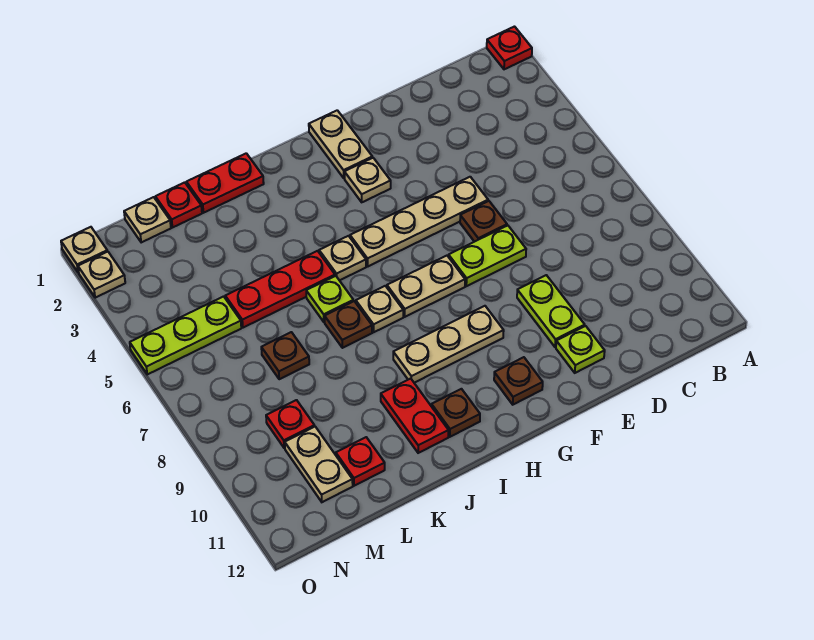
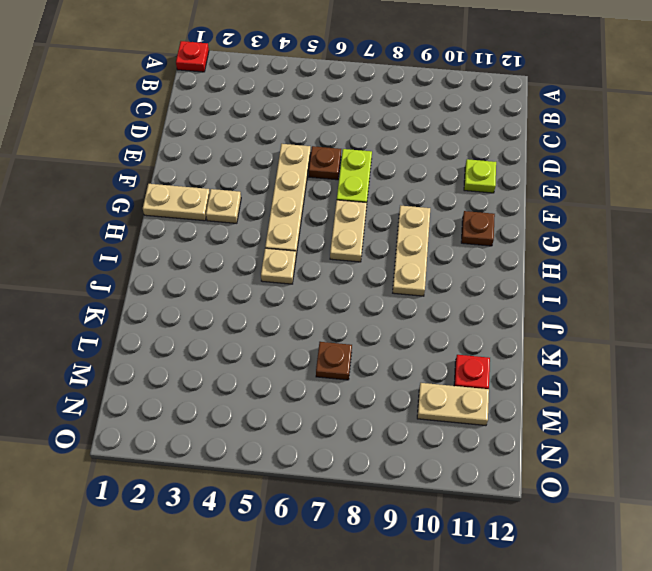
none -> lime plate E9:E10 level 1
none -> tan plate I7 level 1
none -> brown plate I11 level 1

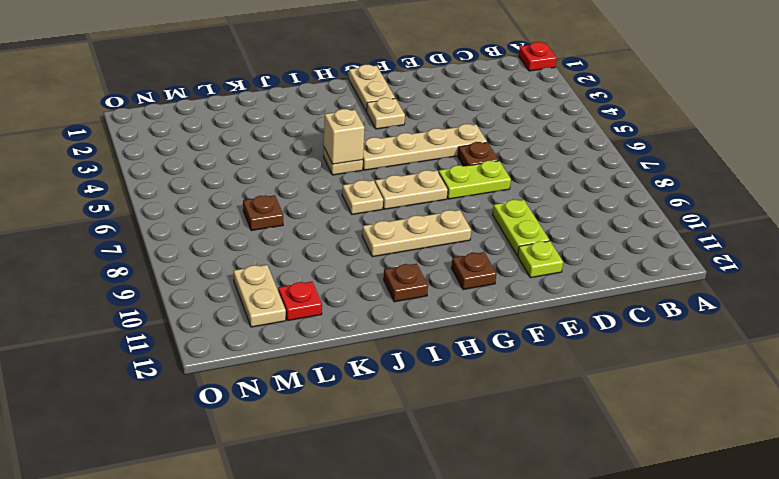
tan brick I5 level 2 -> none
none -> red plate J1:K1 level 1
none -> red plate J5:L5 level 1
none -> lime plate J6 level 1

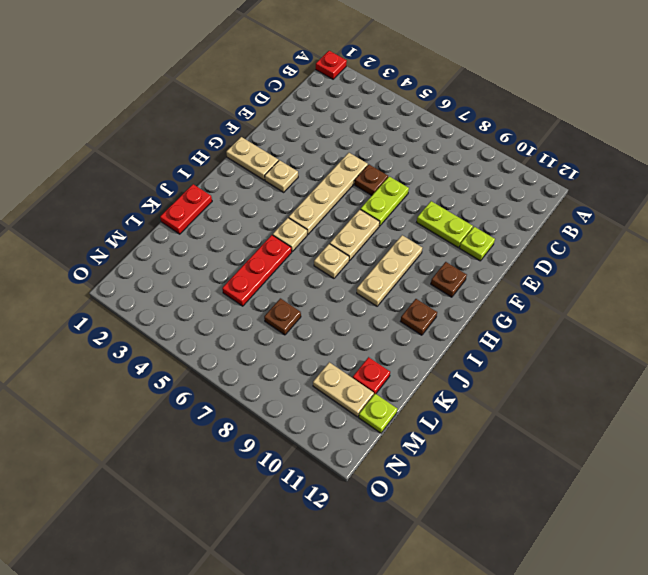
lime plate M12 level 1 -> lime plate J6 level 1
none -> brown plate J7 level 1
none -> red plate J10:J11 level 1
none -> red plate L1 level 1

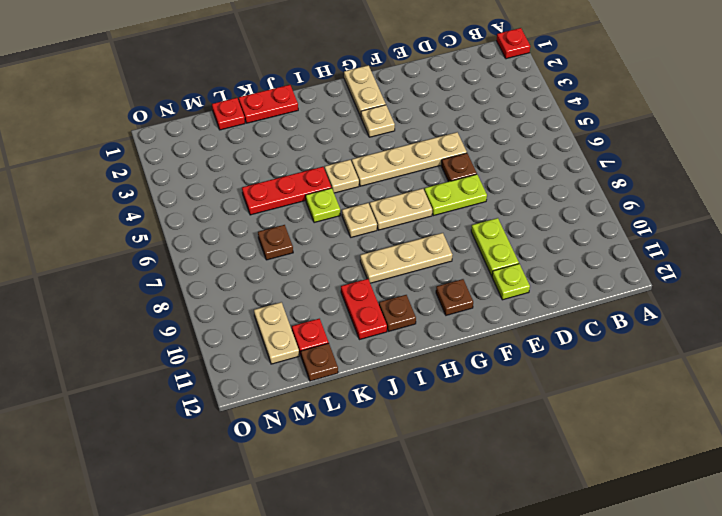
brown plate L12 level 1 -> brown plate J7 level 1
none -> tan plate M1 level 1
none -> lime plate M5:O5 level 1
none -> red plate M9 level 1

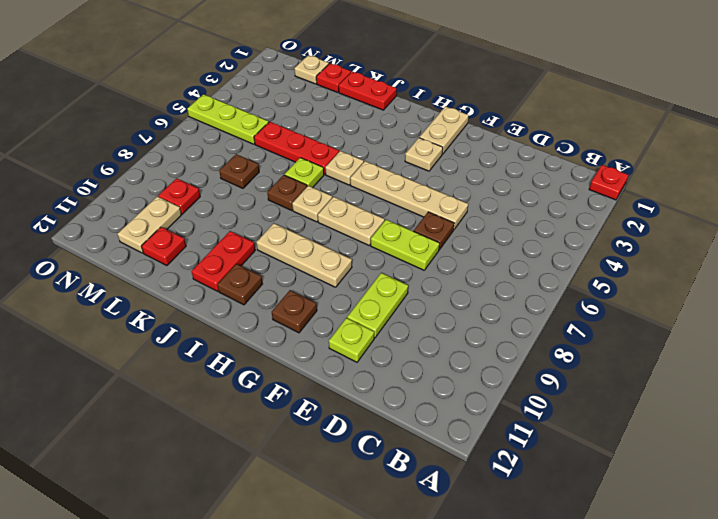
none -> tan plate O1 level 1
none -> tan plate O2 level 1

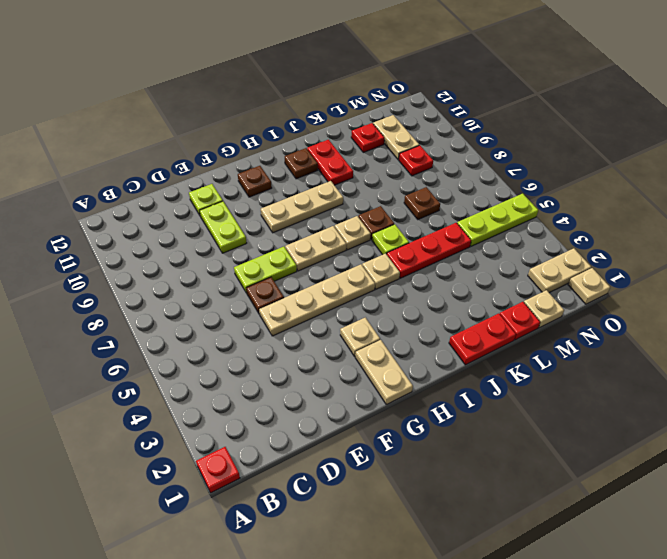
tan plate N2:O2 level 1 -> tan plate O2 level 1

